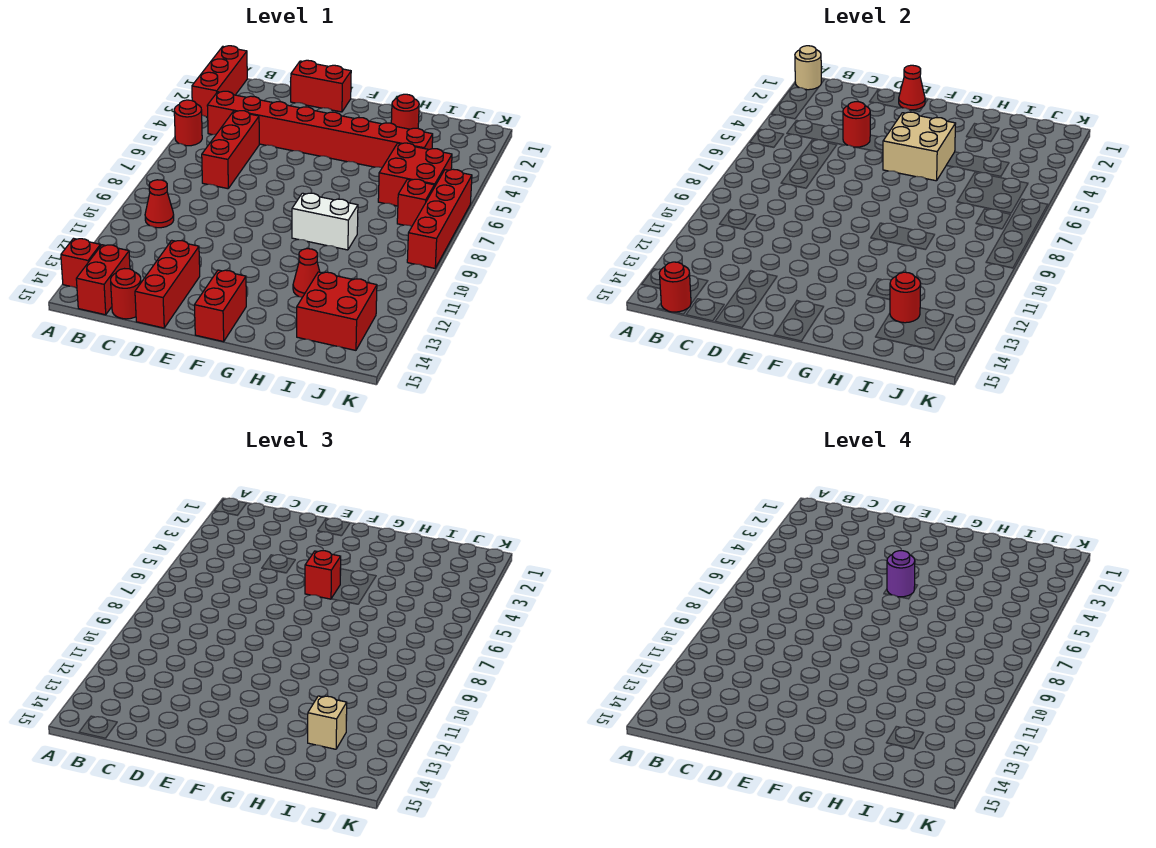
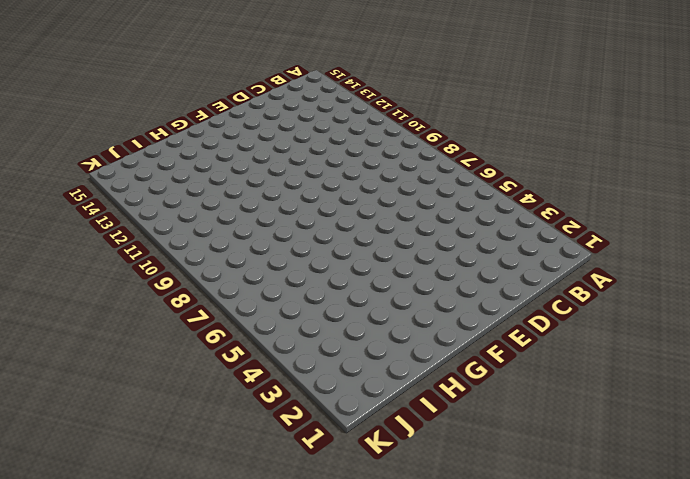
none -> red brick A1:A3 level 1
none -> red round brick A5 level 1
none -> red brick A14 level 1

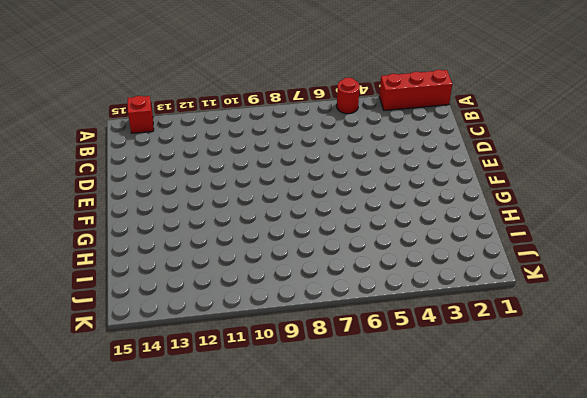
none -> red brick B4:I4 level 1
none -> red cone B10 level 1
none -> red brick B14:B15 level 1

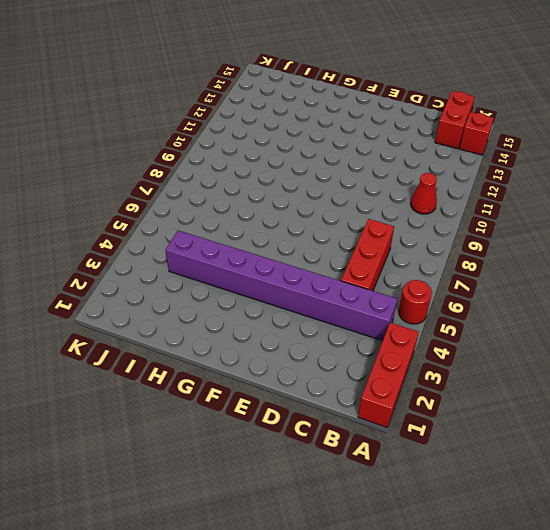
purple brick B4:I4 level 1 -> red brick B4:I4 level 1
none -> red round brick C15 level 1
none -> red brick D1:E1 level 1
none -> red brick D13:D15 level 1

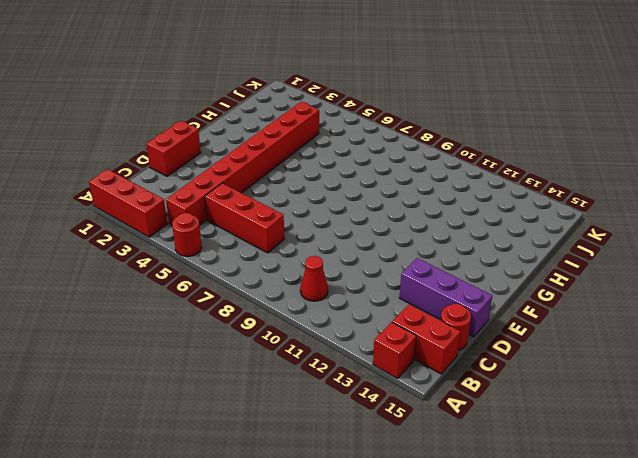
purple brick D13:D15 level 1 -> red brick D13:D15 level 1
none -> red brick F14:F15 level 1
none -> white brick G9:H9 level 1
none -> red round brick H2 level 1

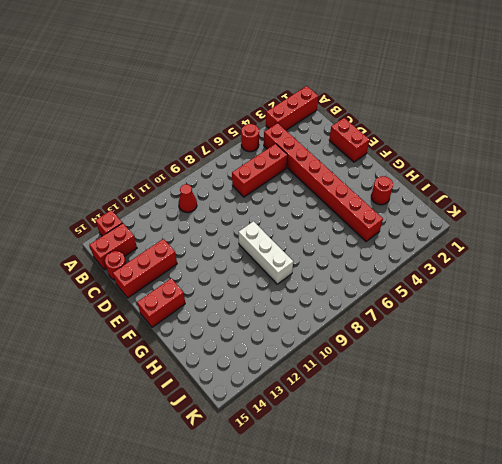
white brick F9:H9 level 1 -> white brick G9:H9 level 1
none -> red cone H12 level 1
none -> red brick I5:J6 level 1
none -> red brick I13:J14 level 1

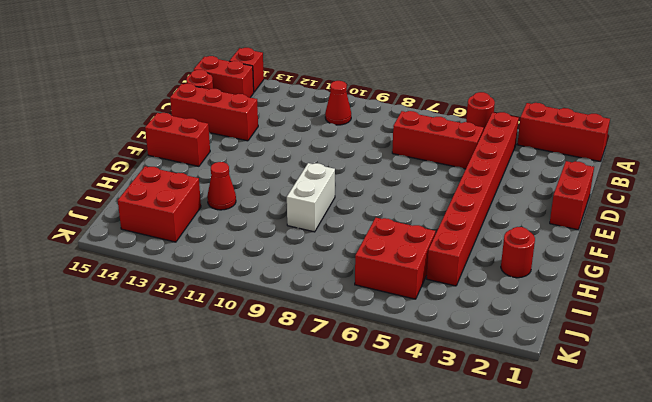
none -> red brick J7 level 1
none -> red brick K6:K9 level 1
none -> tan round brick A1 level 2

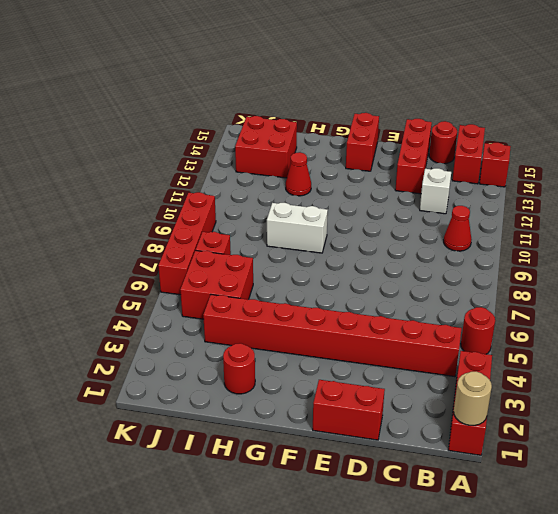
white brick C12 level 1 -> none
none -> red brick C5:C7 level 1
none -> red round brick B15 level 2
none -> red round brick D4 level 2

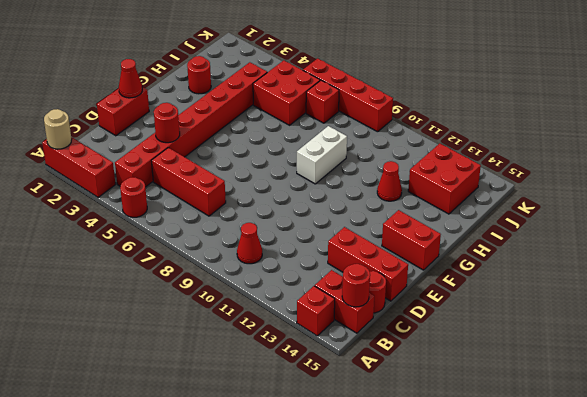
none -> tan brick F4:G5 level 2
none -> red round brick I13 level 2
none -> red brick F5 level 3

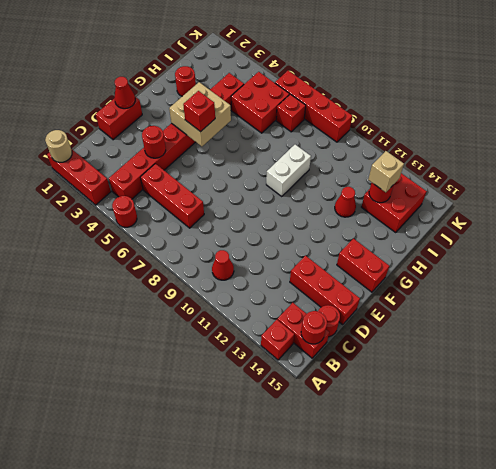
none -> purple round brick F5 level 4

